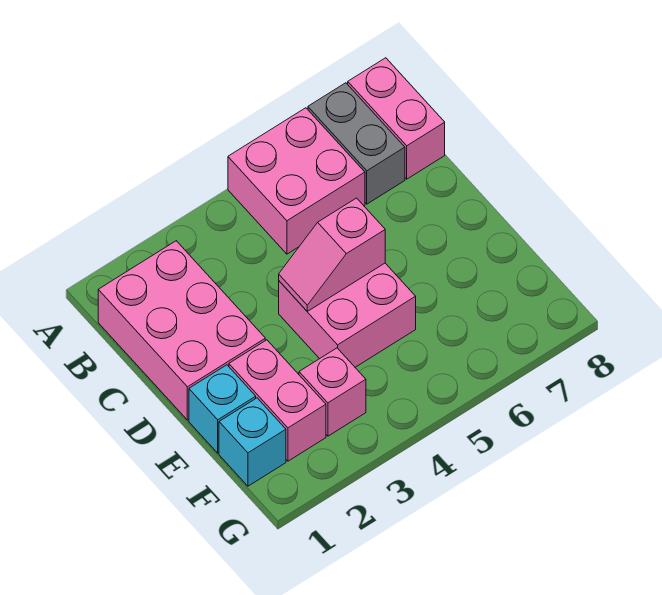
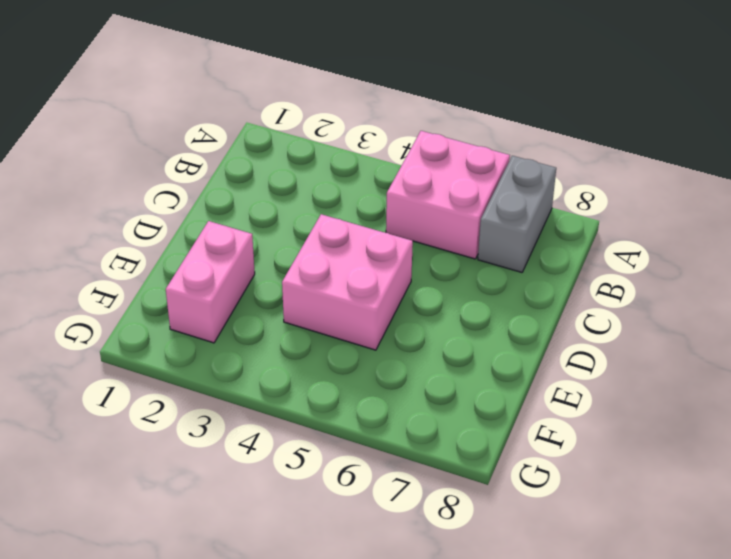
none -> pink brick A8:B8 level 1
none -> pink brick B1:D2 level 1

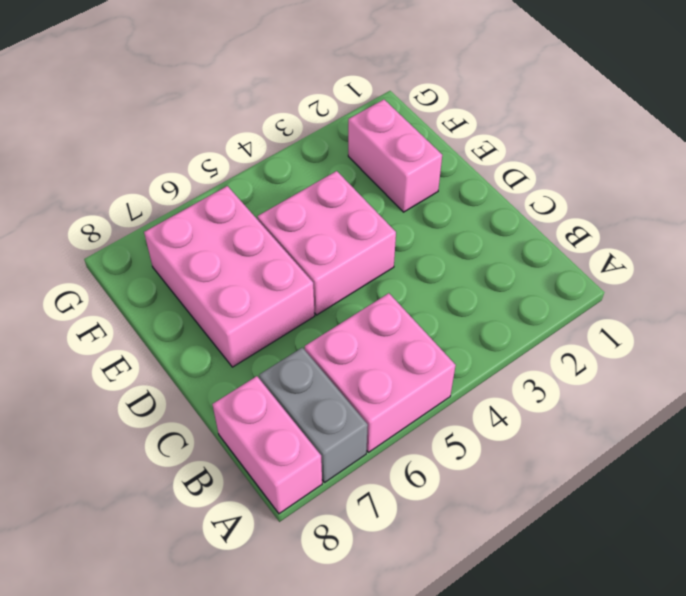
pink brick D6:F7 level 1 -> pink brick B1:D2 level 1
none -> cyan brick E1 level 1
none -> cyan brick F1 level 1

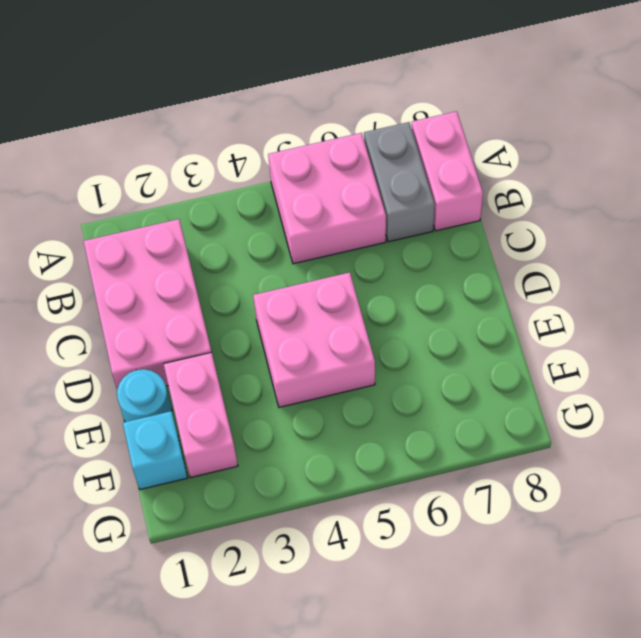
cyan round brick E1 level 1 -> cyan brick E1 level 1
none -> pink brick F3 level 1
none -> pink slope D4:D5 level 2 top 5

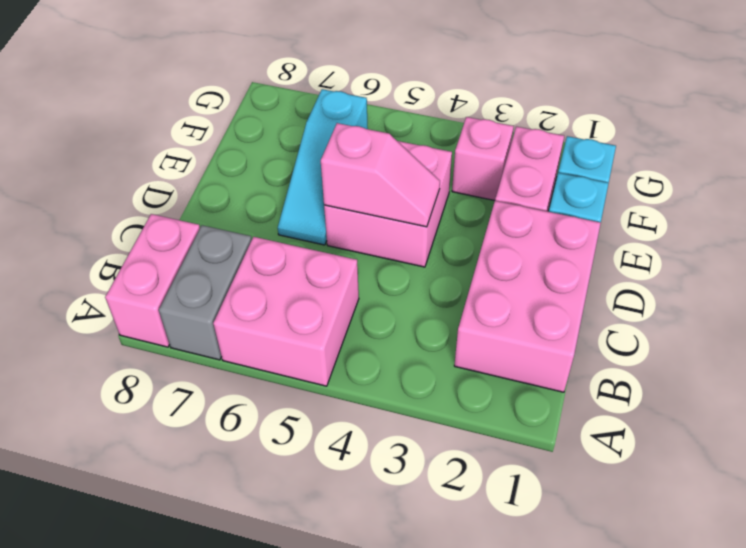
cyan slope D6:F6 level 1 top F -> none

